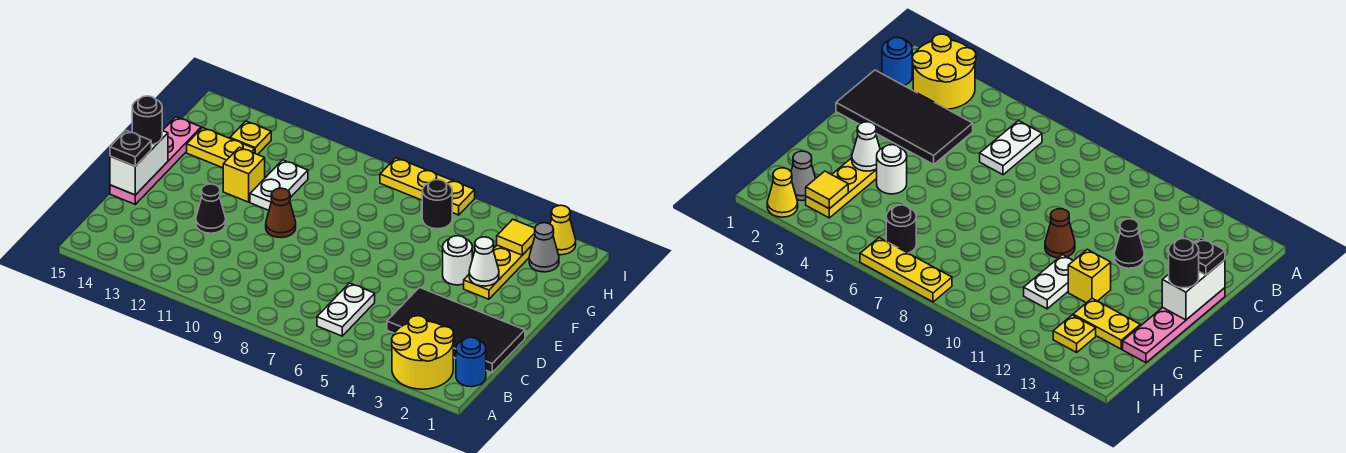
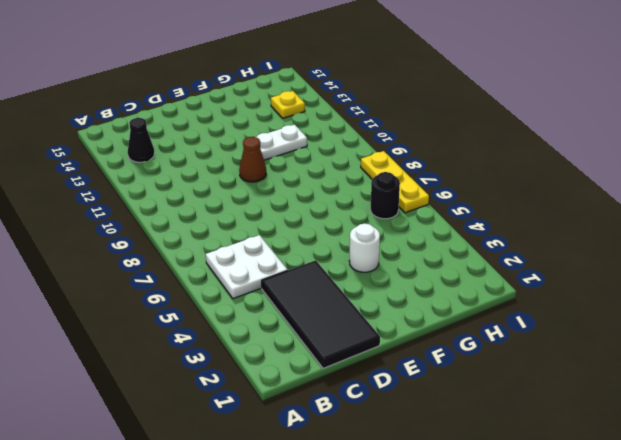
white plate B5:C6 level 1 -> white plate B6:C6 level 1
black cone B13 level 1 -> black cone D12 level 1
none -> yellow round brick A2:B3 level 1
none -> blue round brick B1 level 1
none -> pink plate D15:G15 level 1

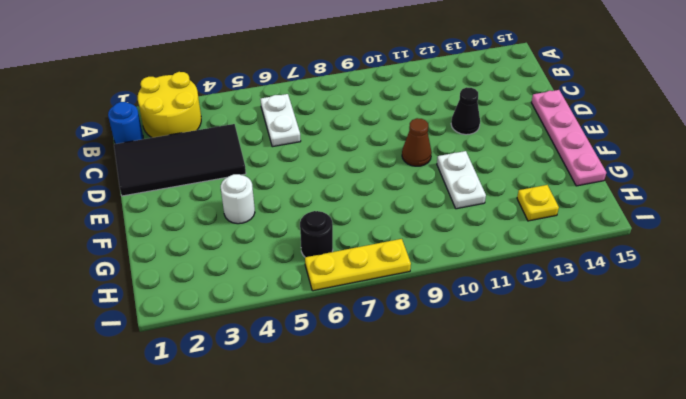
none -> yellow plate F3:H3 level 1
none -> yellow brick F12 level 1
none -> yellow plate G13:G14 level 1

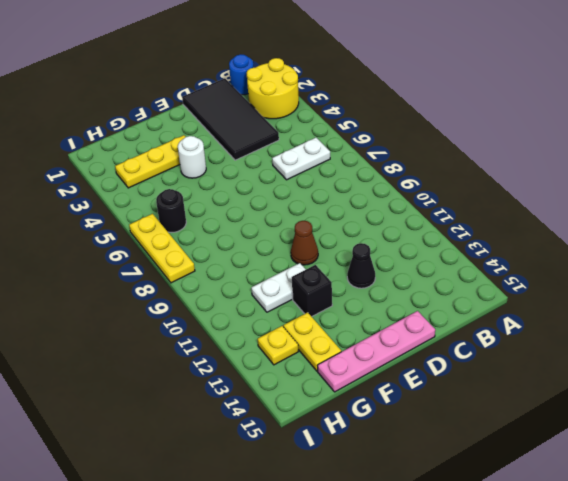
black brick F12 level 1 -> yellow brick F12 level 1
none -> grey cone H2 level 1
none -> yellow cone I2 level 1
none -> white brick D15:E15 level 2

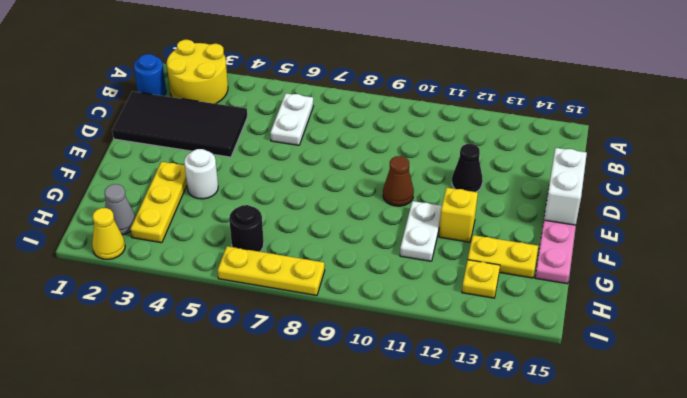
none -> white cone F3 level 2
none -> yellow tile H3 level 2
none -> black plate D15 level 3

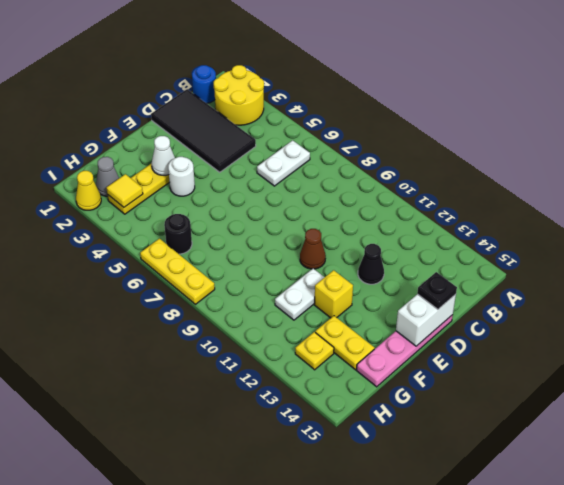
none -> black round brick E15 level 3

